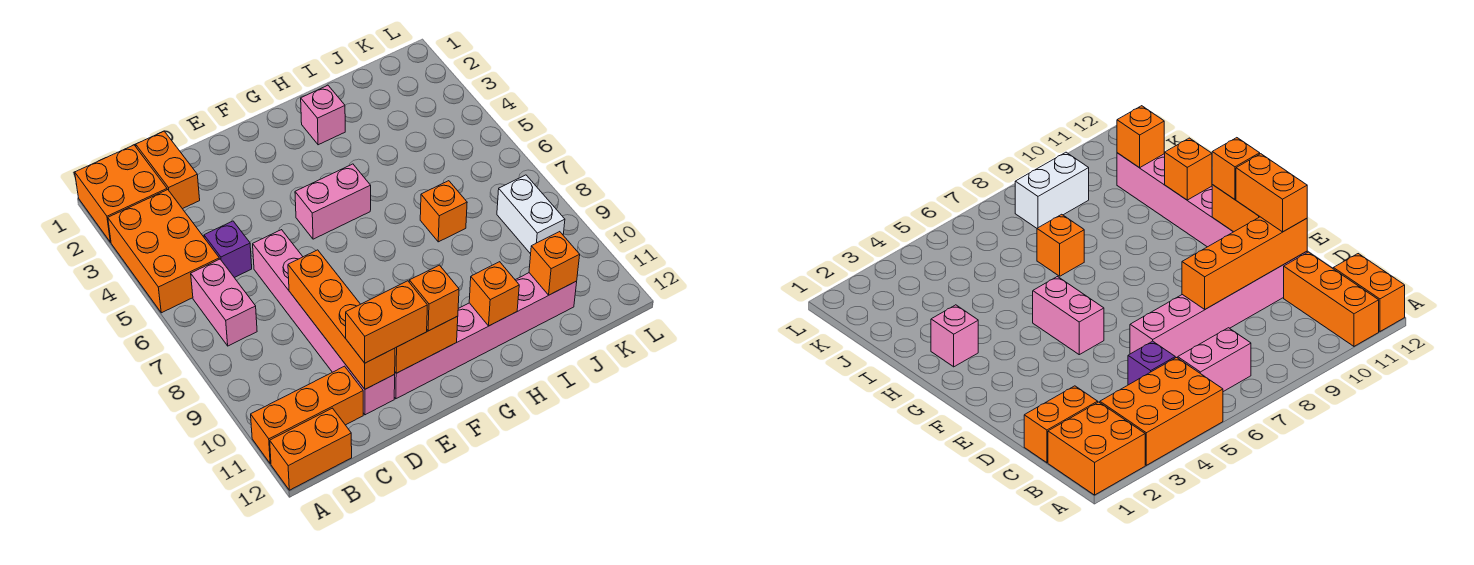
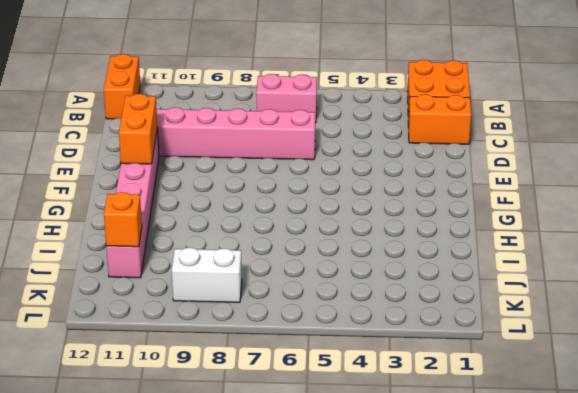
none -> orange brick A3:B5 level 1
none -> orange brick A11:C11 level 1
none -> purple brick C5 level 1

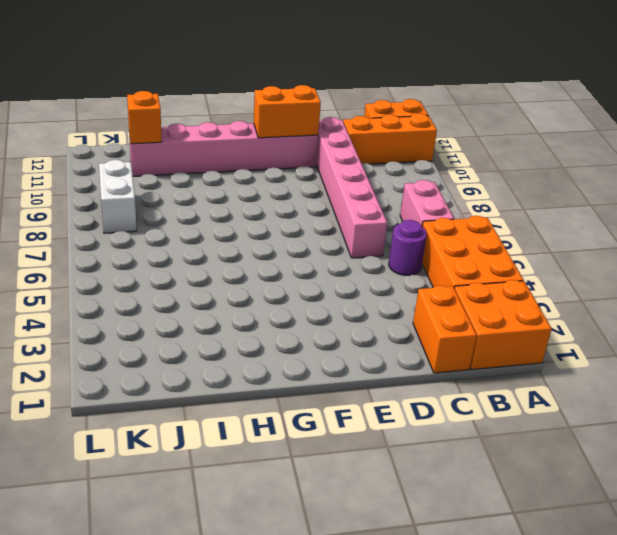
purple round brick C5 level 1 -> purple brick C5 level 1
none -> pink brick F5:G5 level 1
none -> pink brick H2 level 1
none -> orange brick I7 level 1

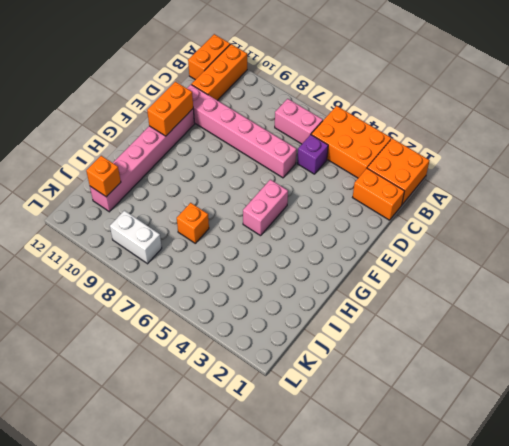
none -> pink brick H2 level 1
none -> orange brick D8:D11 level 2
none -> orange brick H11 level 2

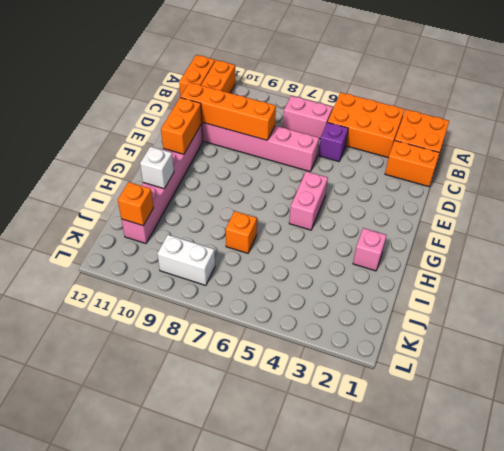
white brick H11 level 2 -> orange brick H11 level 2
none -> orange brick D11:E11 level 3
none -> orange brick F11 level 3

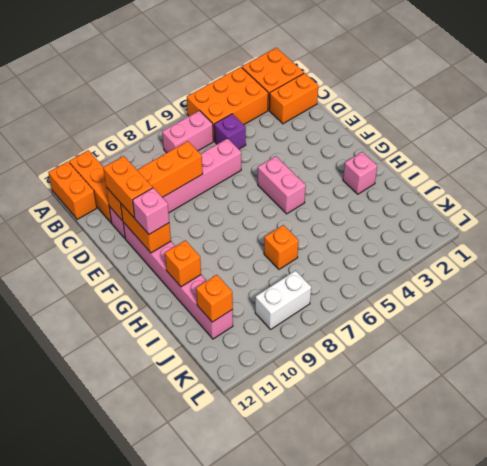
pink brick F11 level 3 -> orange brick F11 level 3

